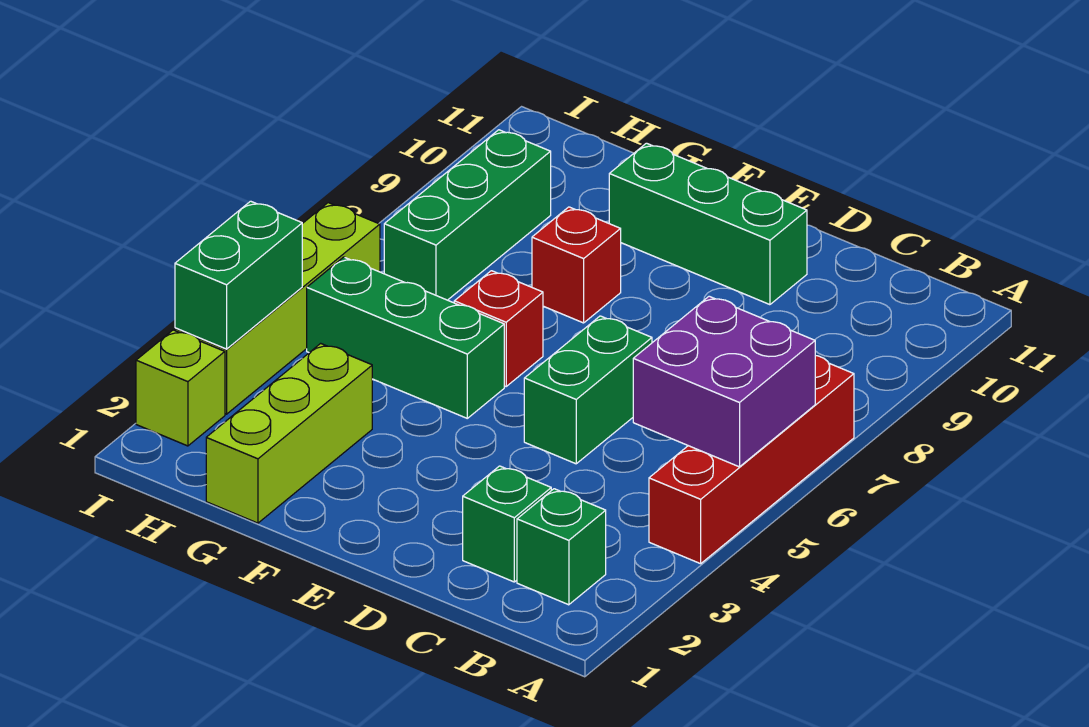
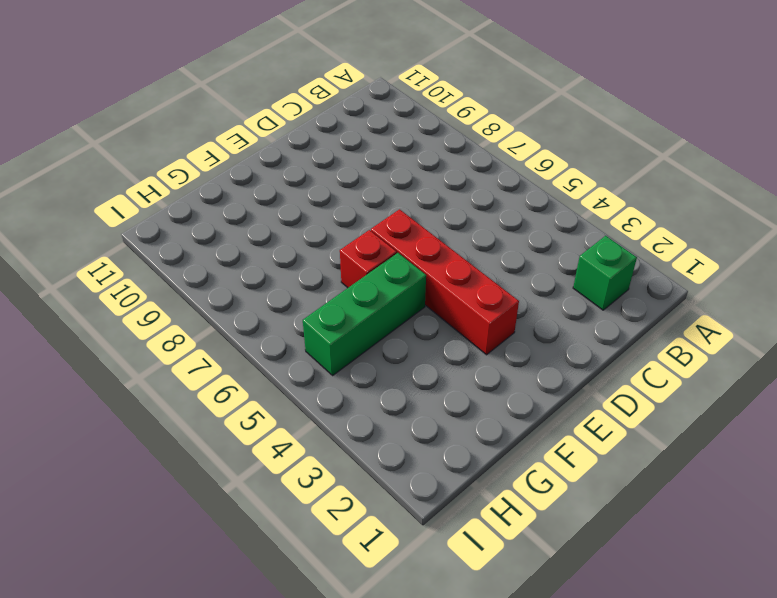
red brick E3:E6 level 1 -> red brick A4:A7 level 1
none -> green brick C2 level 1
none -> green brick D5:D6 level 1
none -> green brick D10:F10 level 1

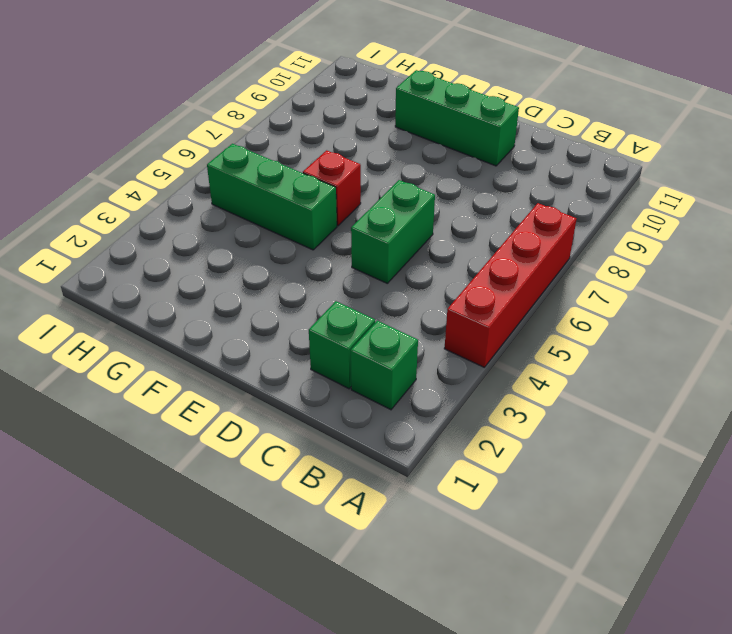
none -> red brick F8 level 1
none -> lime brick G1:G3 level 1
none -> green brick H7:H9 level 1

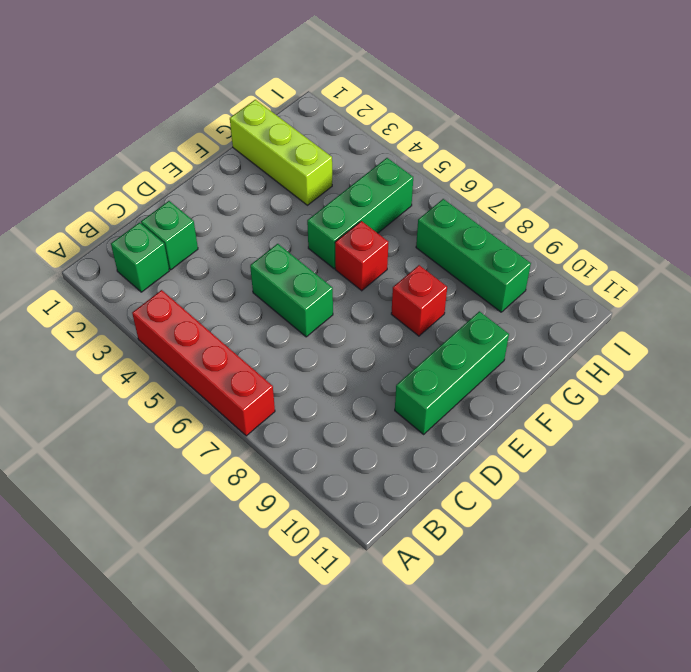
none -> lime brick I2 level 1
none -> lime brick I3:I6 level 1
none -> purple brick A5:B6 level 2

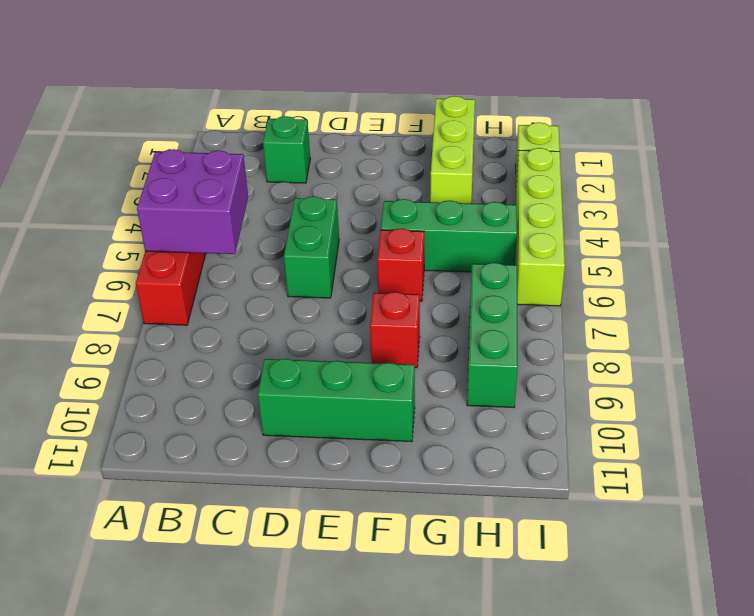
none -> green brick B2 level 1
none -> green brick I3:I4 level 2

